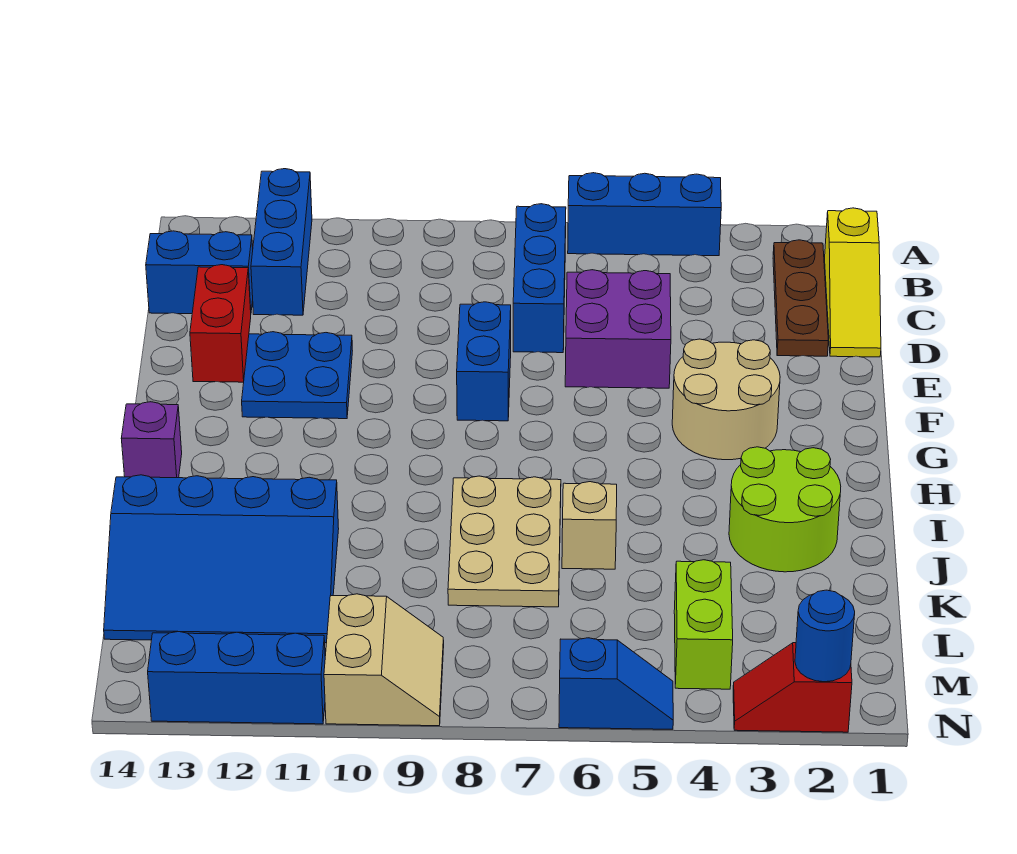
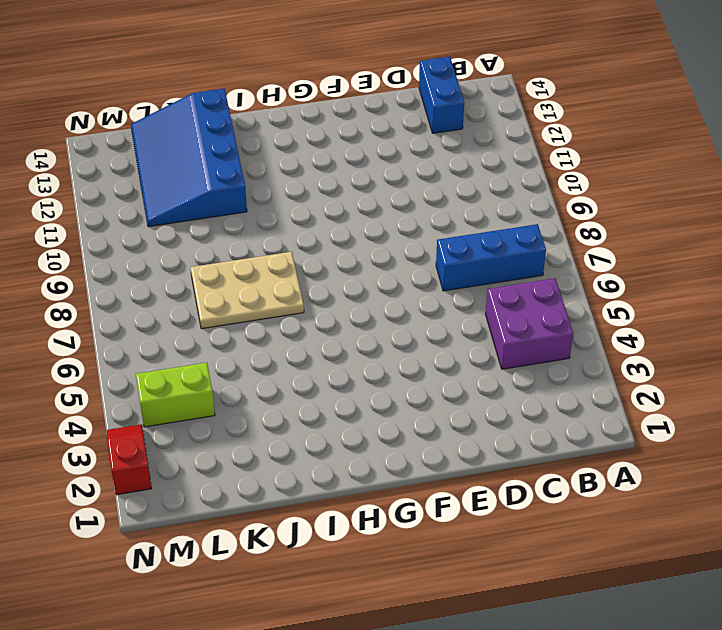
purple brick B4:C5 level 1 -> purple brick D5:E6 level 1
none -> blue brick A4:A6 level 1
none -> blue brick A12:C12 level 1
none -> yellow slope B1:D1 level 1 top B

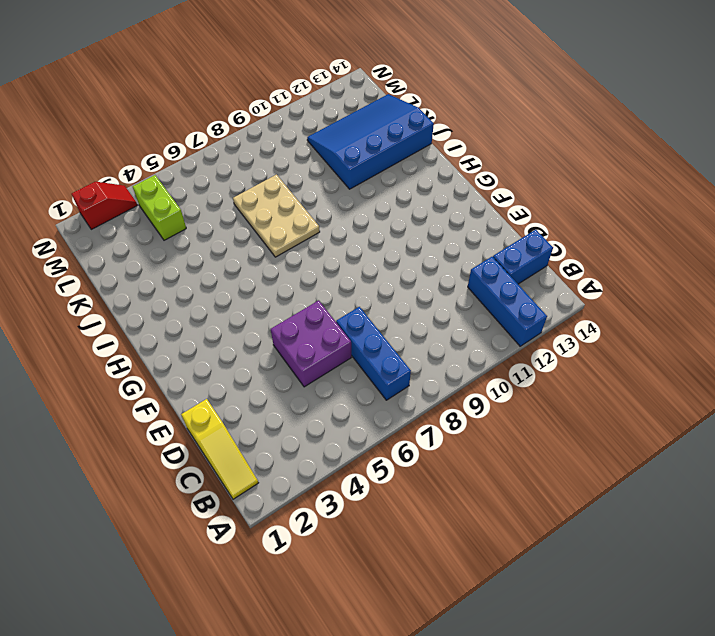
yellow slope B1:D1 level 1 top D -> yellow slope B1:D1 level 1 top B
none -> blue brick A4:A6 level 1
none -> brown plate B2:D2 level 1
none -> red brick D13:E13 level 1

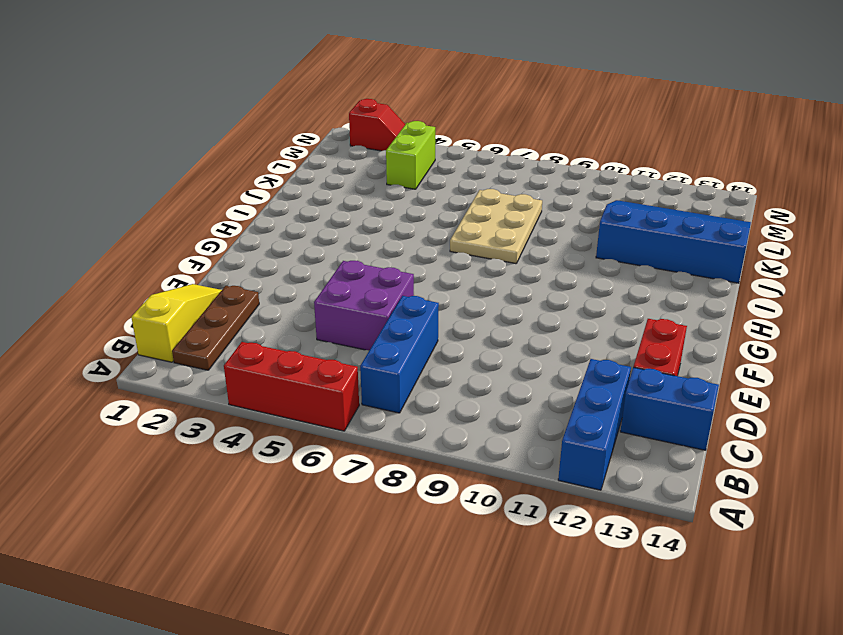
red brick A4:A6 level 1 -> blue brick A4:A6 level 1
none -> blue brick E8:F8 level 1
none -> blue plate E11:F12 level 1
none -> tan round brick F3:G4 level 1

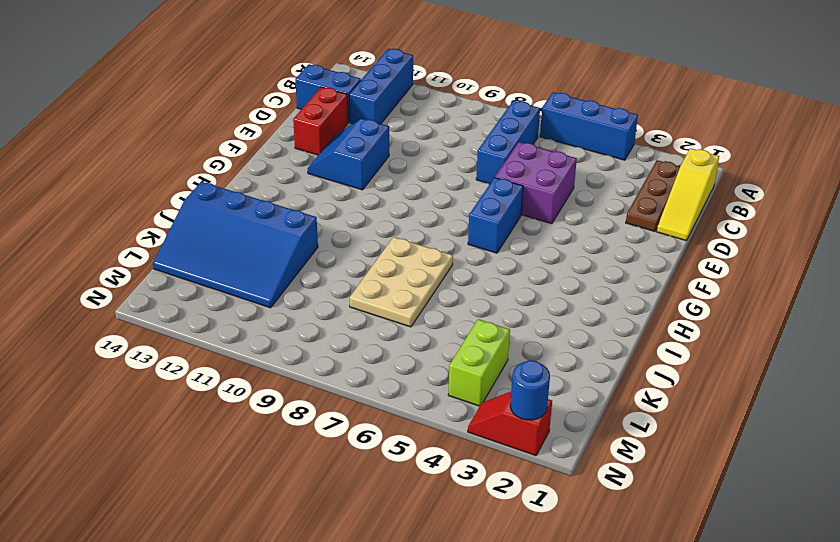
blue slope E11:F12 level 1 top 11 -> blue plate E11:F12 level 1
blue brick F6:G6 level 1 -> blue brick E8:F8 level 1
none -> tan round brick F3:G4 level 1
none -> purple brick H14 level 1
none -> lime round brick I2:J3 level 1

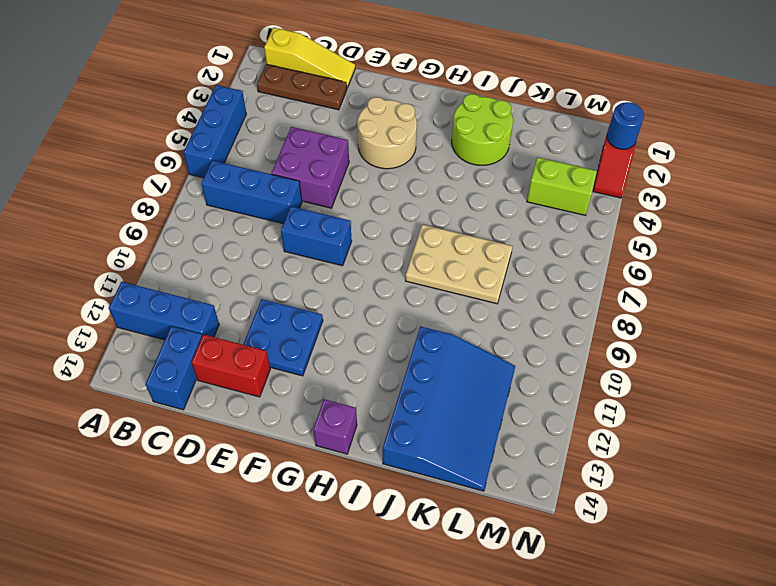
none -> tan brick J6 level 1
none -> tan slope M9:N10 level 1 top 10
none -> blue slope N5:N6 level 1 top 6

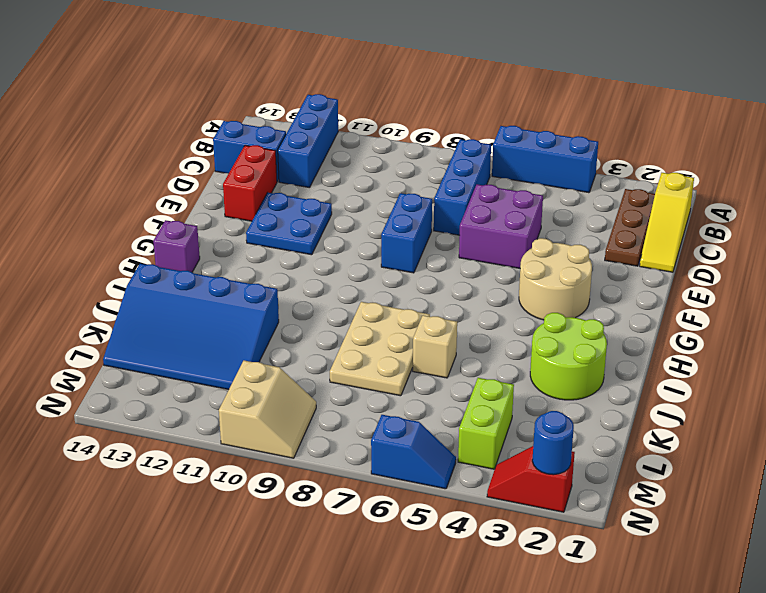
none -> blue brick N11:N13 level 1

